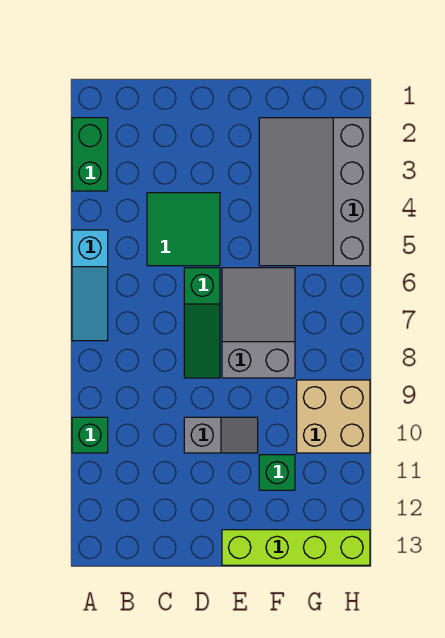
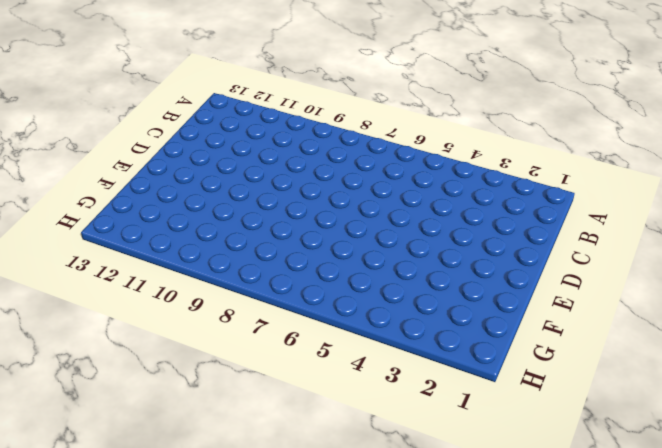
none -> green brick A2:A3 level 1
none -> cyan slope A5:A7 level 1 top 5

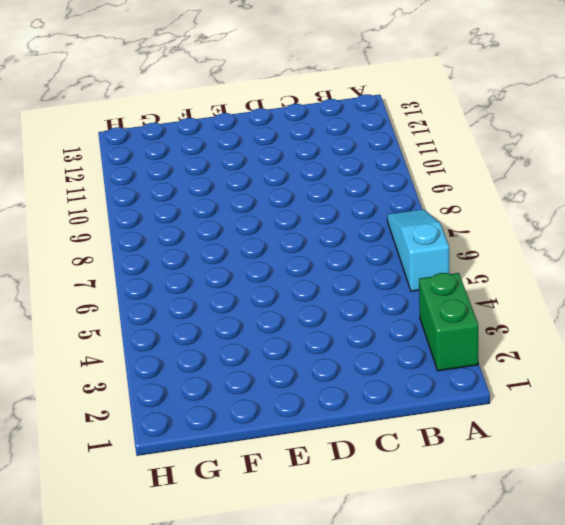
none -> green brick A10 level 1
none -> green tile C4:D5 level 1

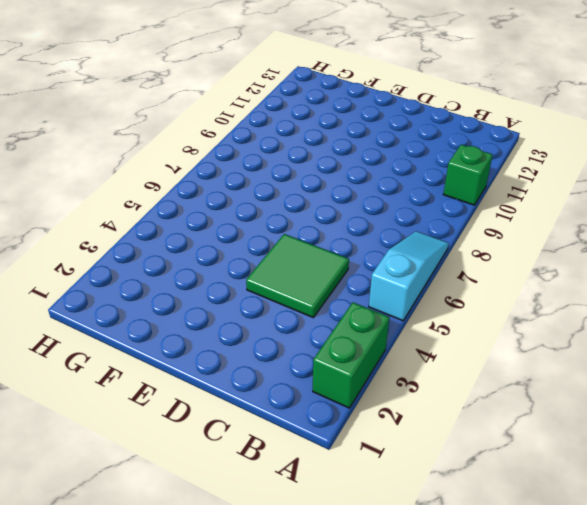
none -> green slope D6:D8 level 1 top 6
none -> grey slope D10:E10 level 1 top D

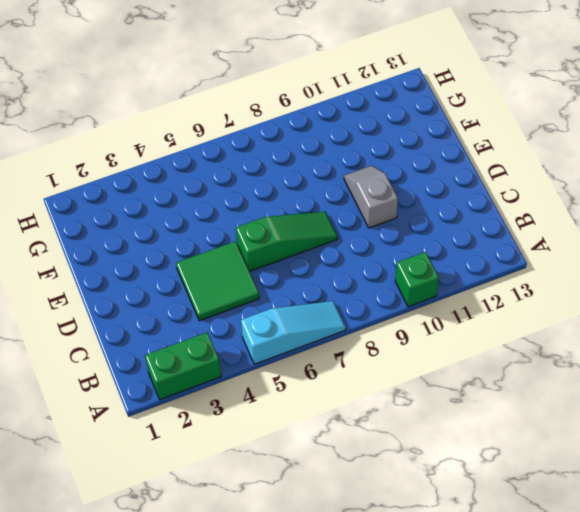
none -> grey slope E6:F8 level 1 top 8
none -> lime brick E13:H13 level 1

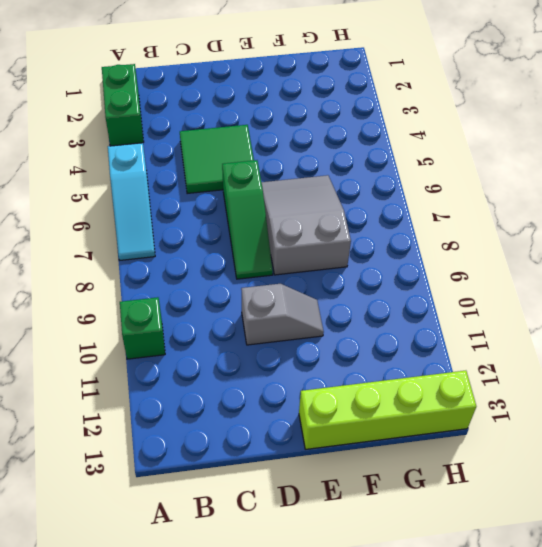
none -> grey slope F2:H5 level 1 top H
none -> green brick F11 level 1

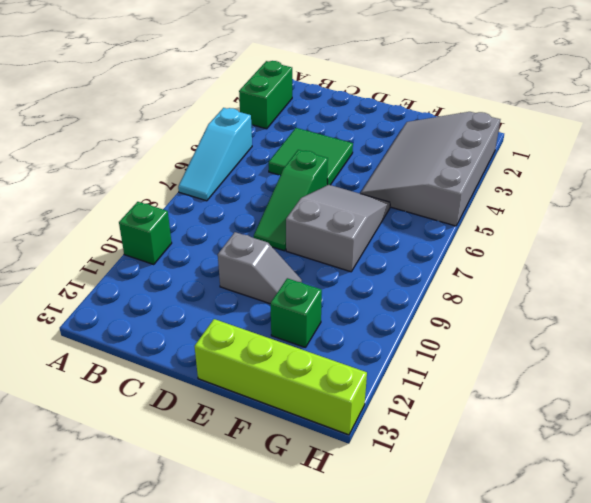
none -> tan brick G9:H10 level 1

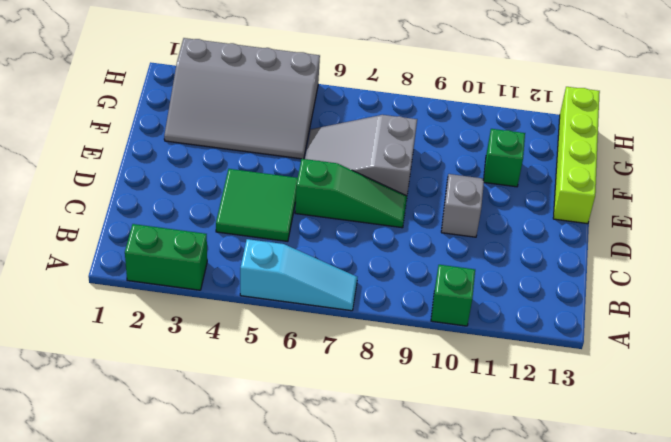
none -> tan brick G9:H10 level 1

